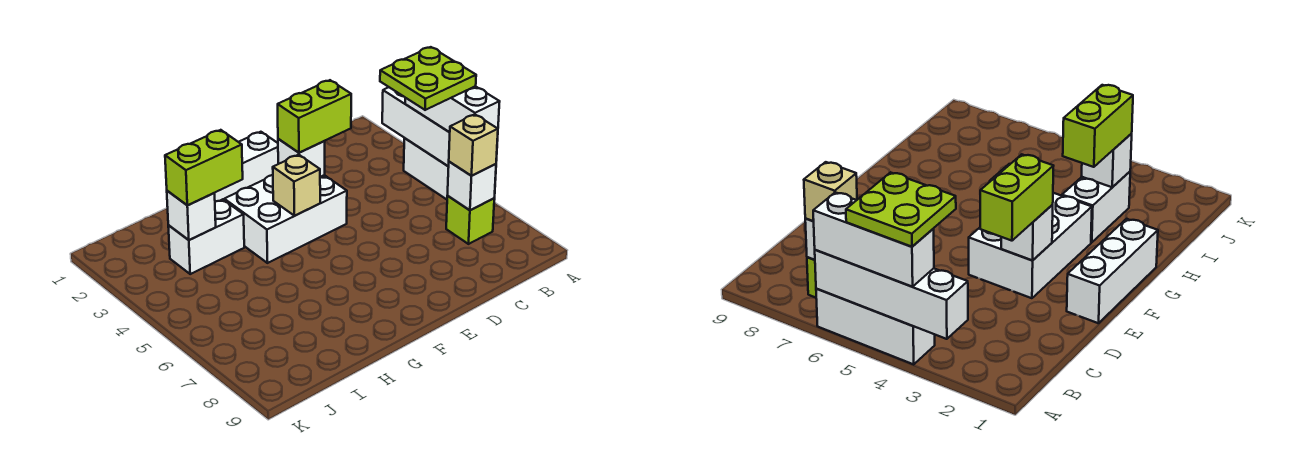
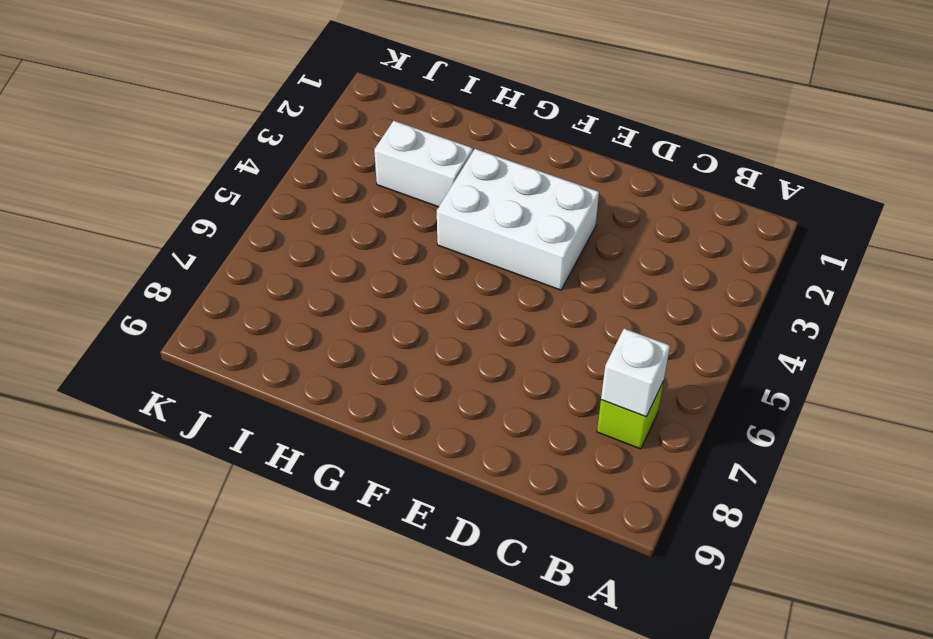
none -> white brick A4:A6 level 1
none -> white brick E1:G1 level 1
none -> white brick A3:A6 level 2

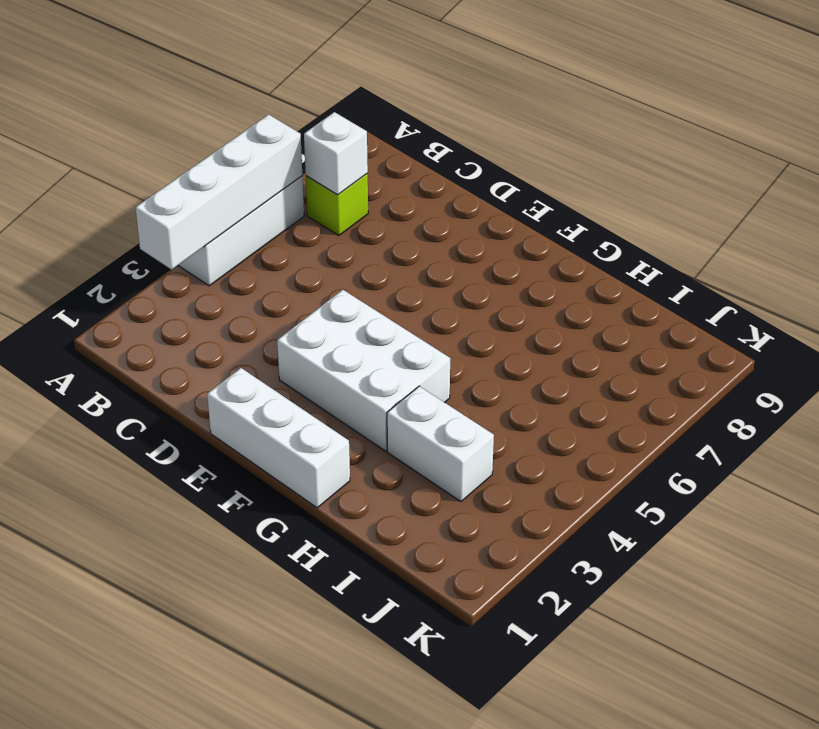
none -> white brick E3 level 2
none -> tan brick F4 level 2
none -> white brick I3 level 2

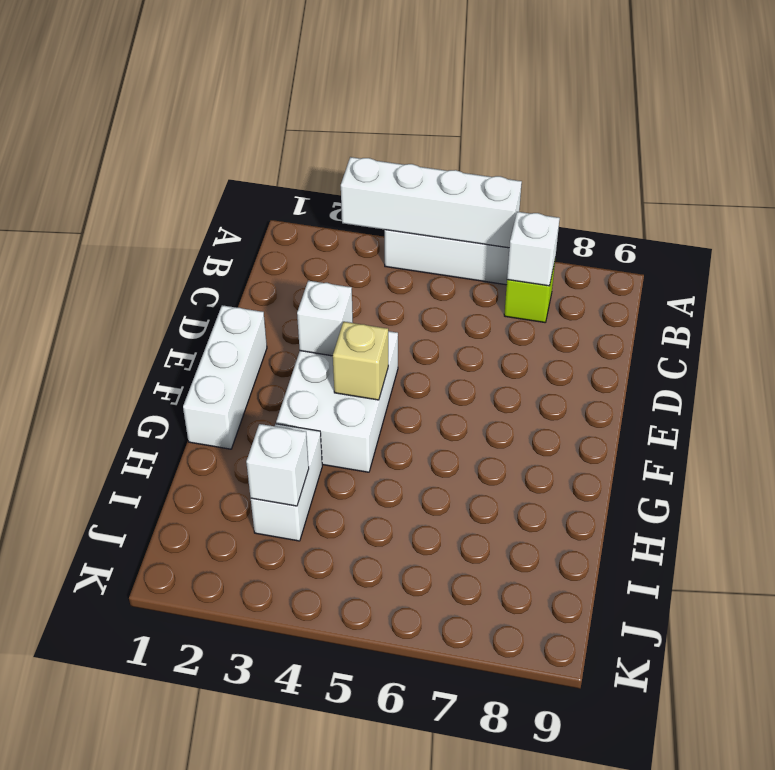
none -> white brick A4:A6 level 3
none -> tan brick B7 level 3
none -> lime brick D3:E3 level 3

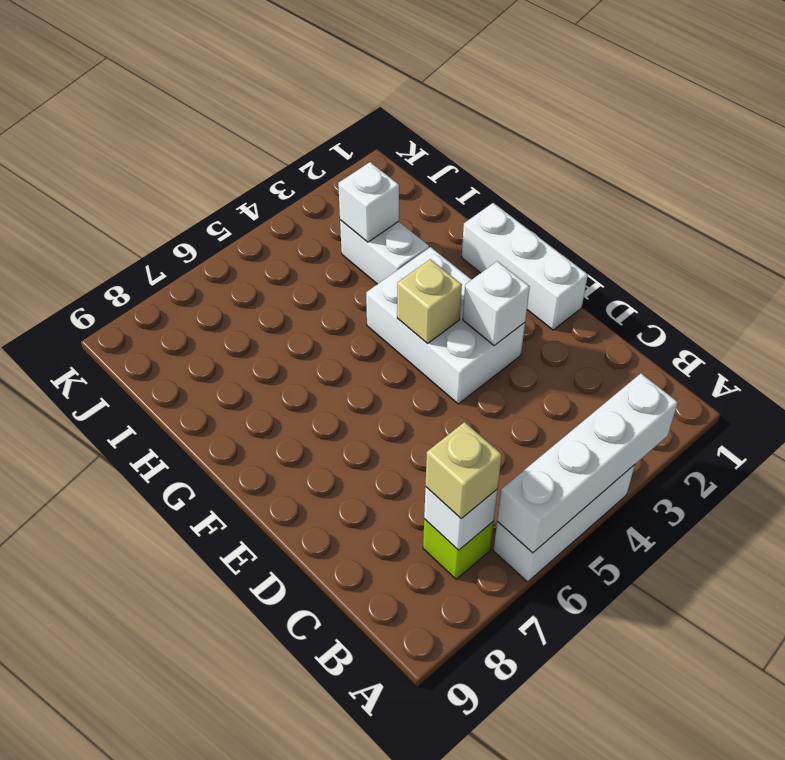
none -> white brick A4:A6 level 3
none -> lime brick D3:E3 level 3
none -> lime brick H3:I3 level 3

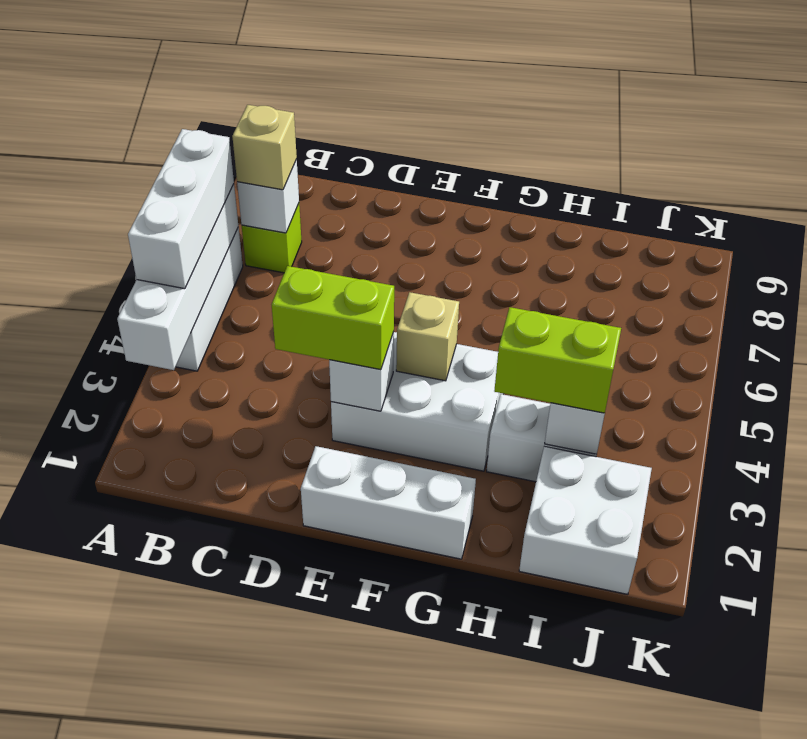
white brick I1:J2 level 1 -> none
none -> lime plate A4:B5 level 4

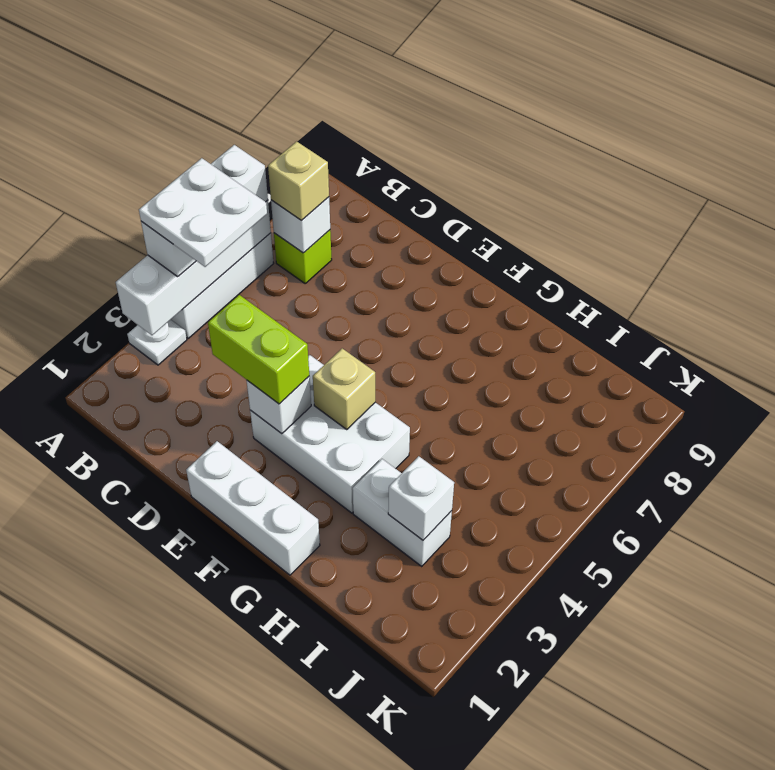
white plate A3 level 1 -> none
white plate A4:B5 level 4 -> lime plate A4:B5 level 4
none -> lime brick H3:I3 level 3

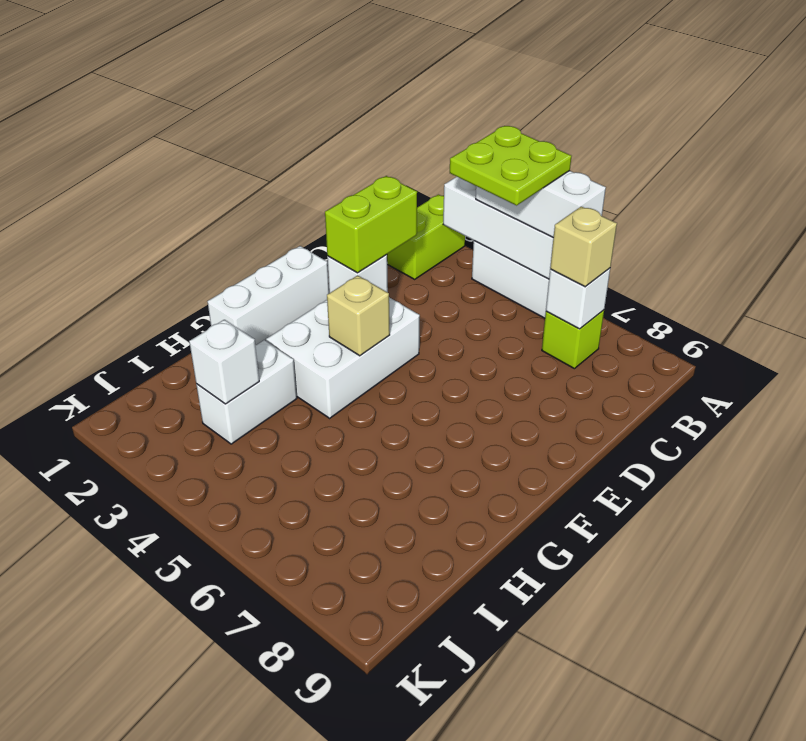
lime brick A2:B2 level 1 -> lime brick H3:I3 level 3

